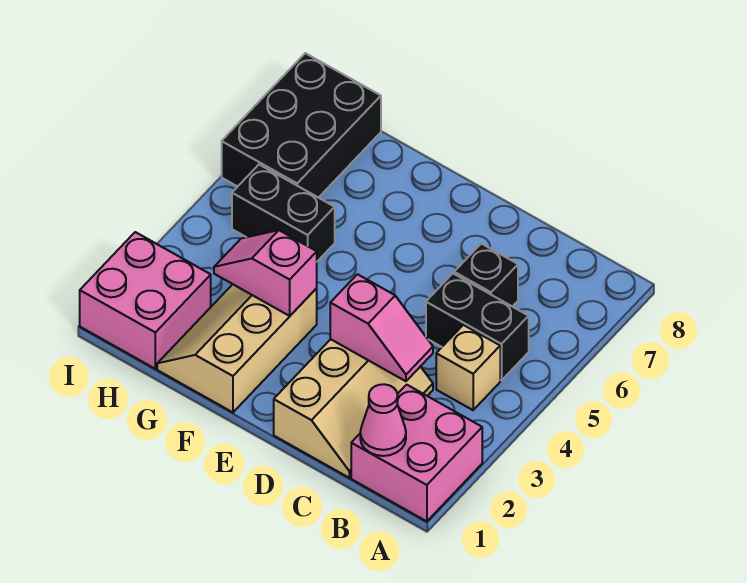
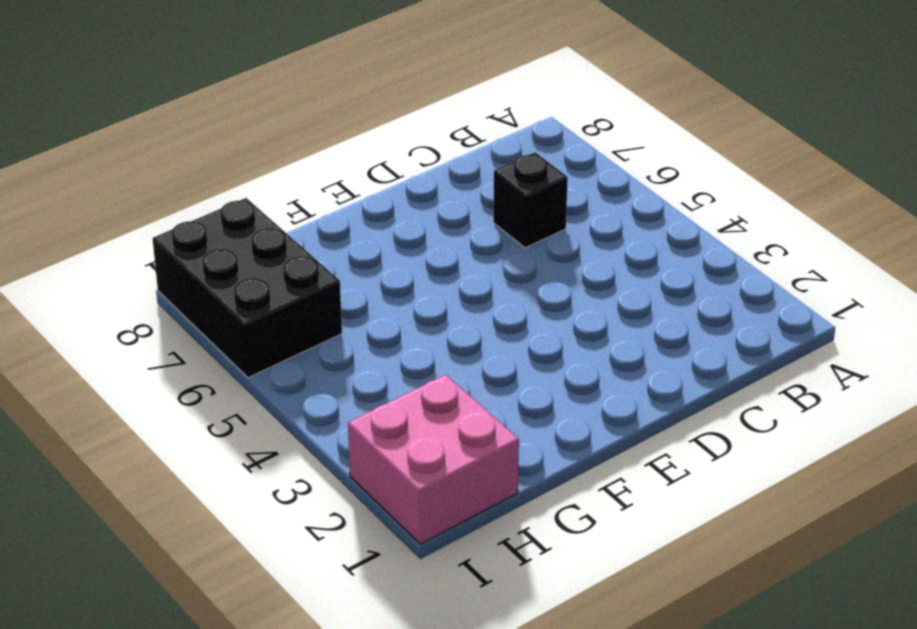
none -> pink brick A1:B2 level 1
none -> tan brick B4 level 1
none -> black brick B5:C5 level 1

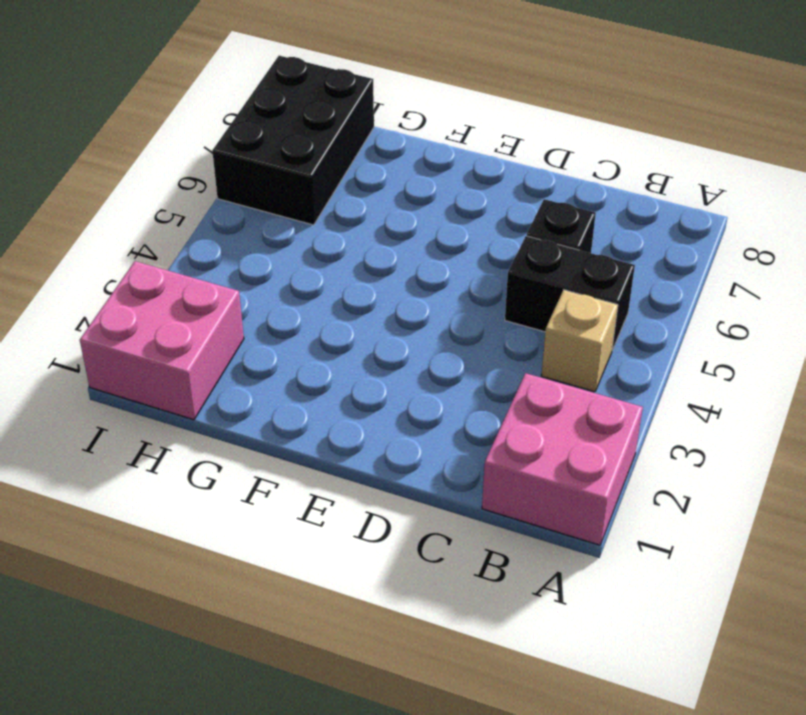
none -> tan slope C1:D3 level 1 top D
none -> tan slope F1:G3 level 1 top F
none -> black brick G5:H5 level 1

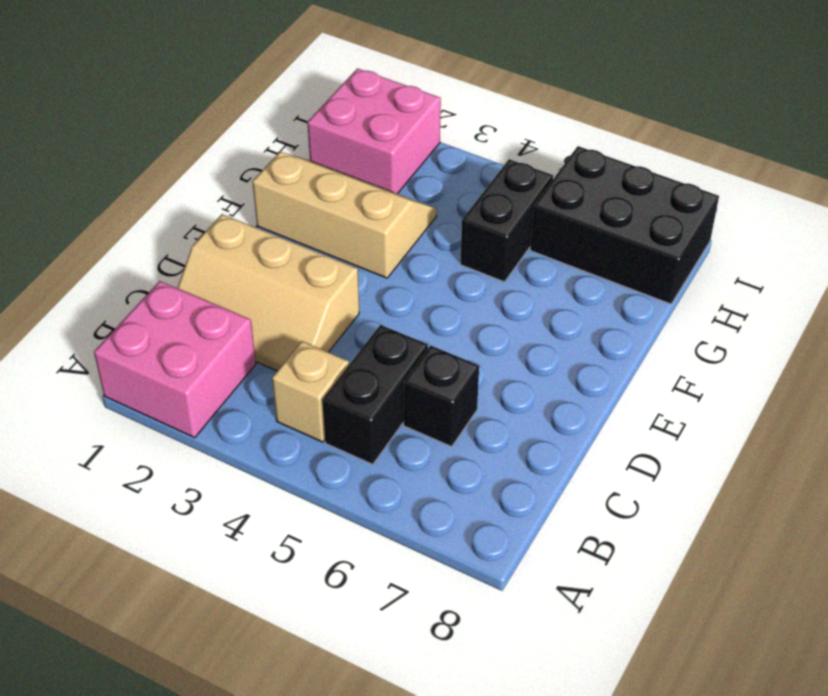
none -> pink cone B1 level 2
none -> pink slope C3:D3 level 2 top D
none -> pink slope F3:G3 level 2 top F

